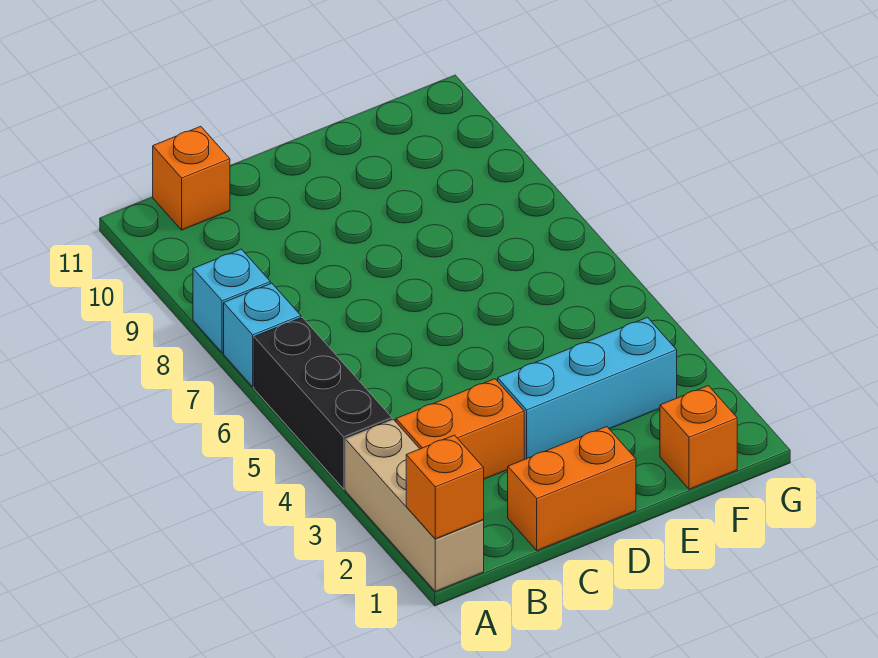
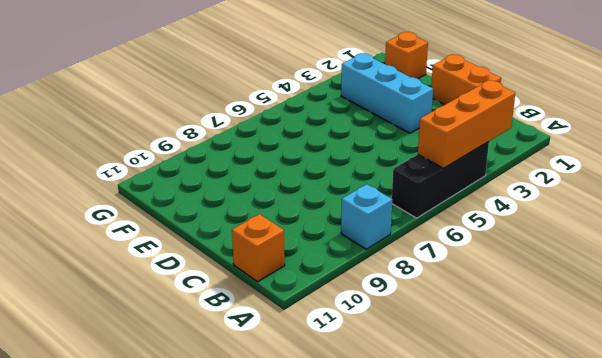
orange brick A3:A5 level 2 -> none
none -> tan brick A1:A3 level 1
none -> cyan brick A7 level 1

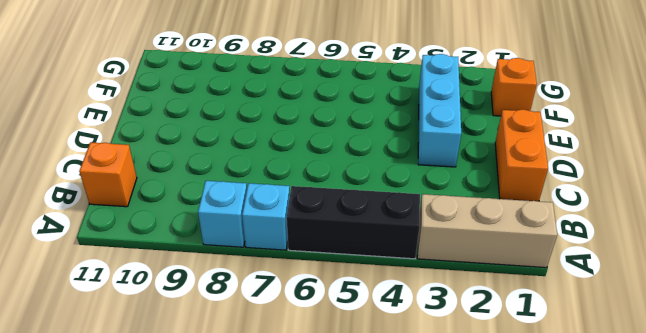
none -> orange brick B3:C3 level 1
none -> orange brick A1 level 2

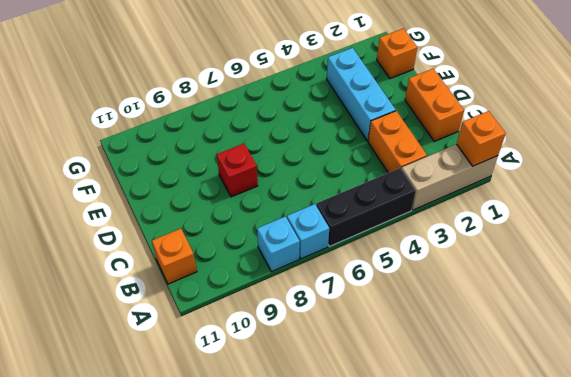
red brick D8 level 1 -> none

